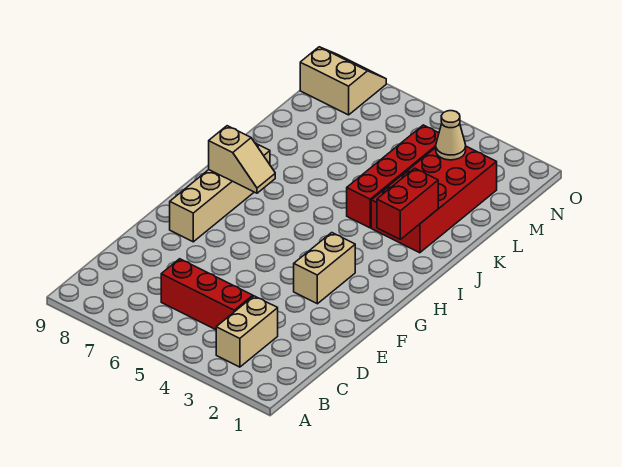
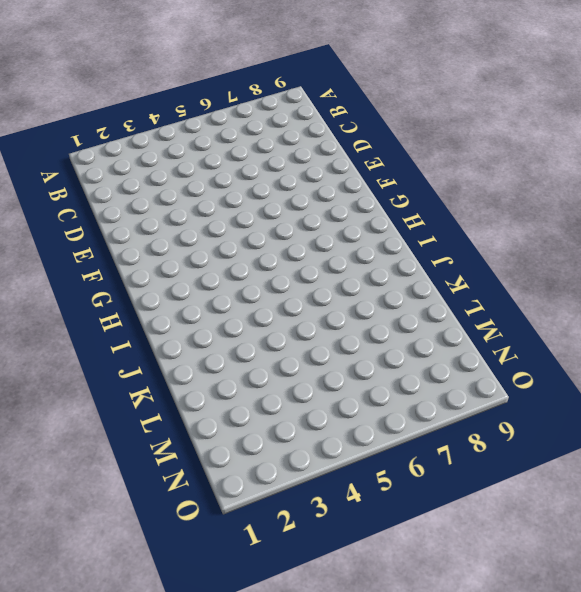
none -> tan brick B3:C3 level 1
none -> red brick C4:C6 level 1

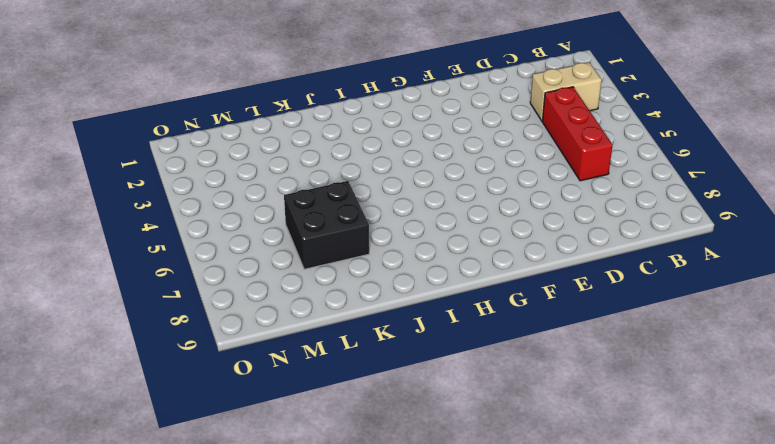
black brick K6:L7 level 1 -> none
none -> tan brick F3:G3 level 1
none -> tan brick F8:I8 level 1

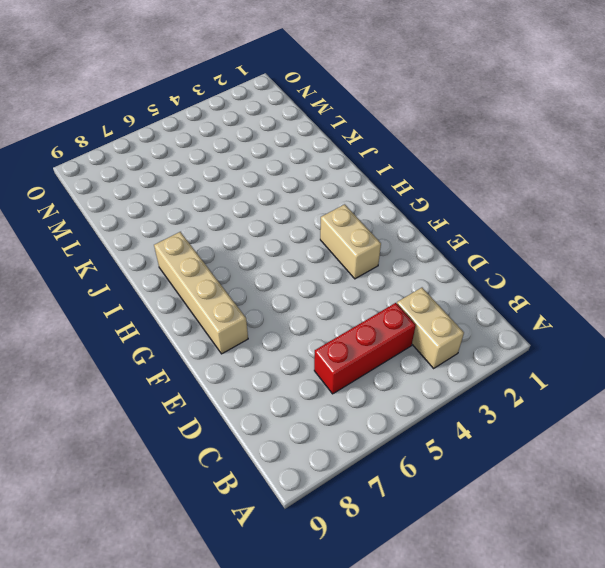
none -> red brick J2:M3 level 1
none -> red brick J4:M4 level 1

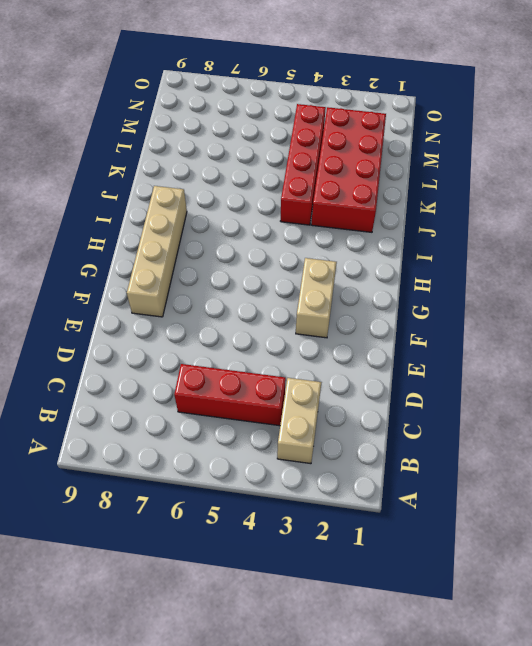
none -> tan slope N8:O9 level 1 top N
none -> tan slope H7:H8 level 2 top 8

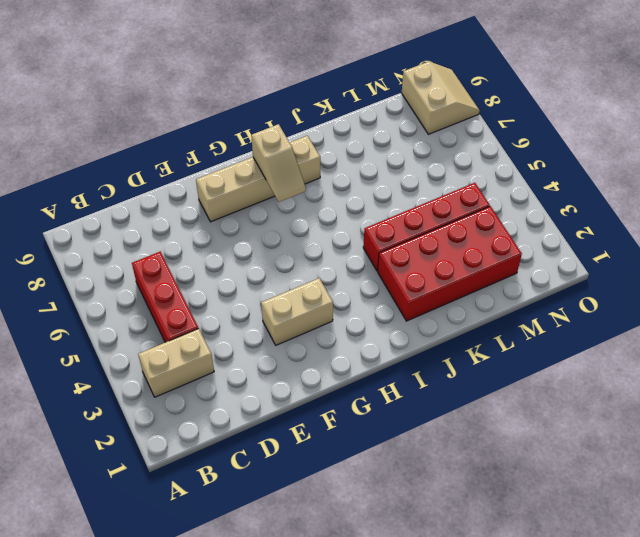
none -> red brick I2:J2 level 2
none -> tan cone M3 level 2

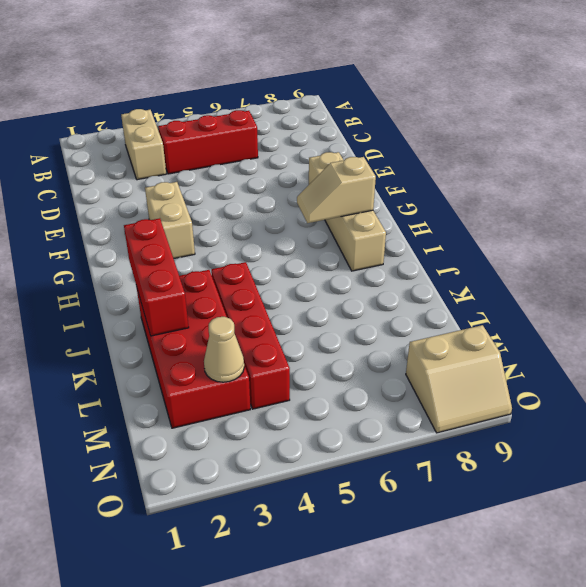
red brick I2:K2 level 2 -> red brick I2:J2 level 2

